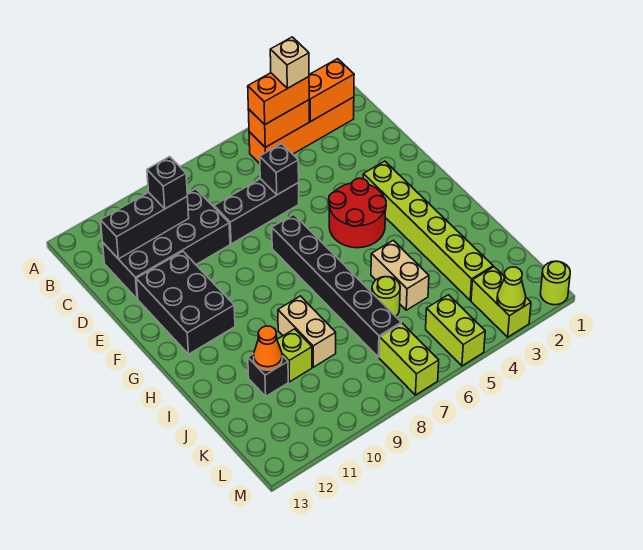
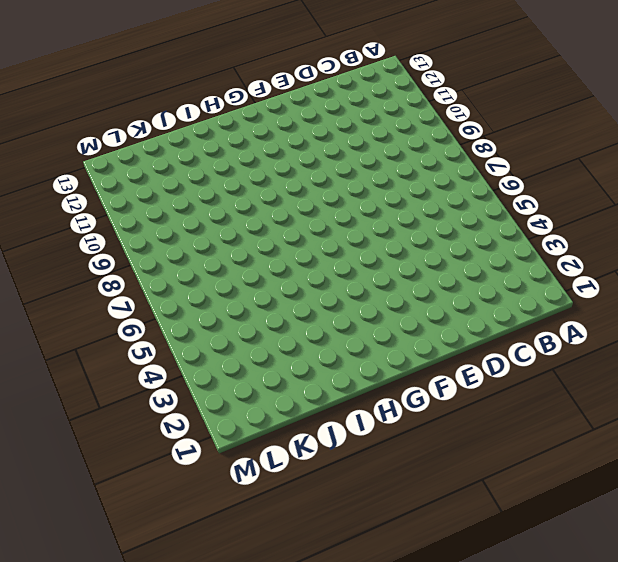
none -> orange brick B2:B5 level 1
none -> black brick C9:D12 level 1
none -> black brick D6:D8 level 1

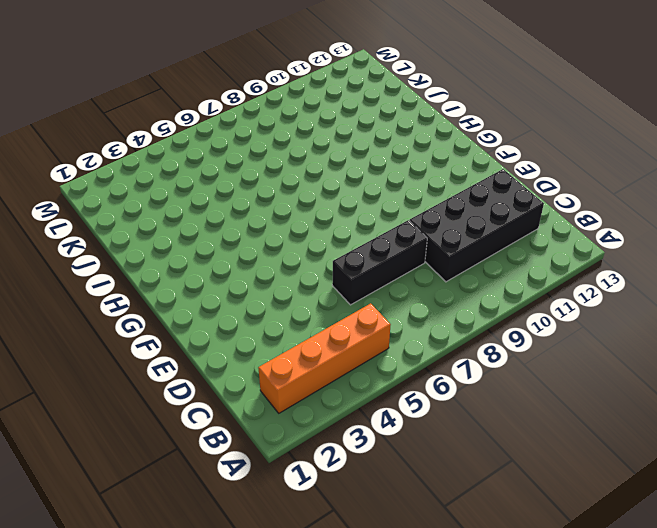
none -> black brick E11:G12 level 1
none -> lime brick F3:K3 level 1
none -> red round brick F4:G5 level 1

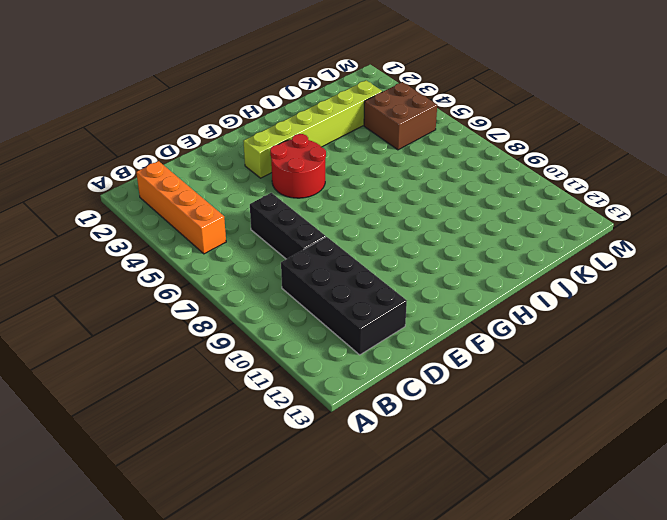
brown brick K4:L5 level 1 -> lime brick L5:M5 level 1
none -> black brick E11:G12 level 1
none -> black brick F7:K7 level 1
none -> tan brick I5:J5 level 1

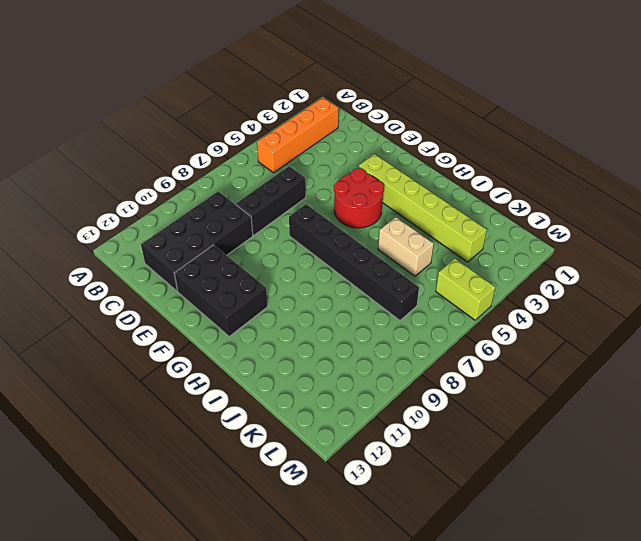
none -> tan brick I9:J9 level 1
none -> lime round brick J6 level 1
none -> lime brick J10 level 1

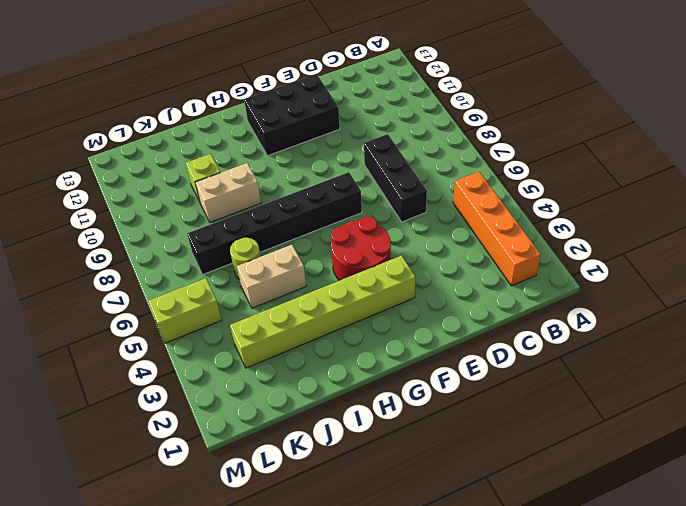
none -> black brick C9:D12 level 1
none -> black brick J11 level 1
none -> lime brick L3:M3 level 1

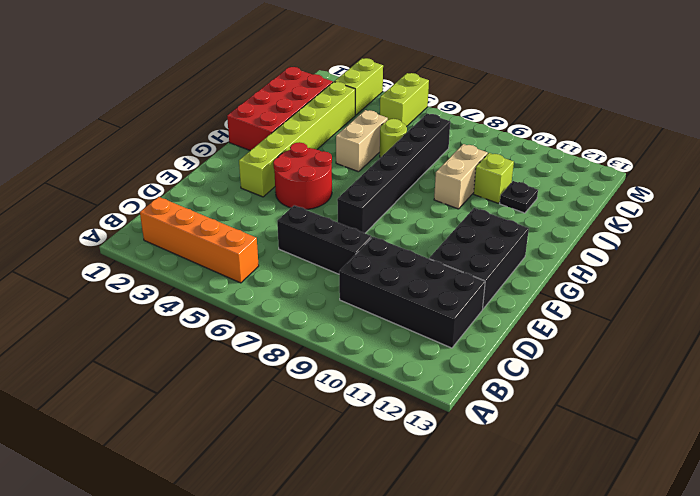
red brick H1:K2 level 1 -> none
black plate J11 level 1 -> black brick J11 level 1
none -> lime brick L7:M7 level 1
none -> lime round brick M1 level 1
none -> orange brick B2:B3 level 2

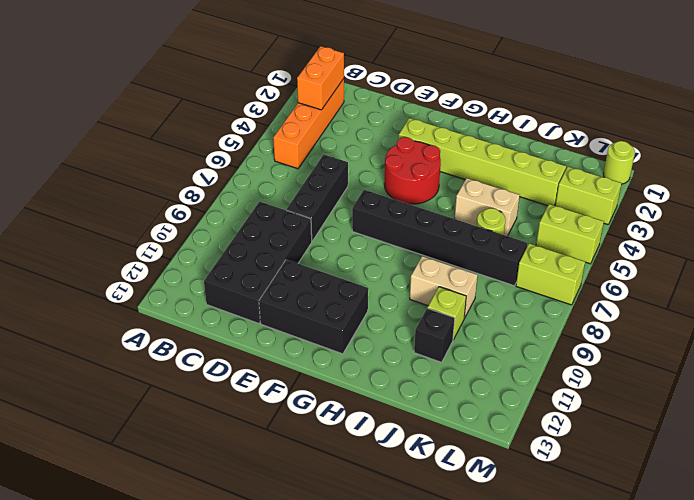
none -> orange brick B4:B5 level 2
none -> black brick C10:C12 level 2
none -> black brick D6 level 2

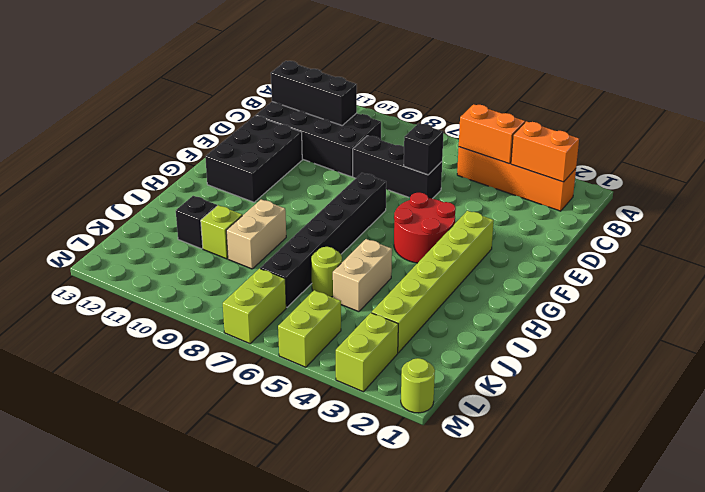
none -> orange cone J11 level 2
none -> lime cone M3 level 2
none -> orange brick B4:B5 level 3

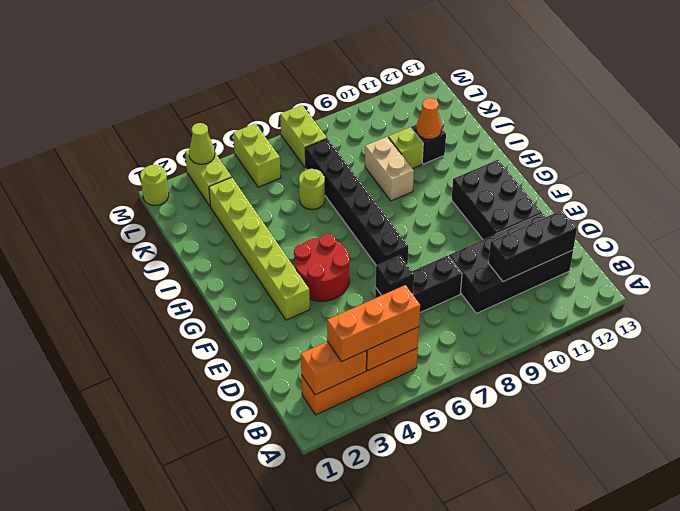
orange brick B3:B5 level 3 -> orange brick B4:B5 level 3
none -> tan brick I5:J5 level 1
none -> black brick C10 level 3
none -> tan brick B4 level 4

